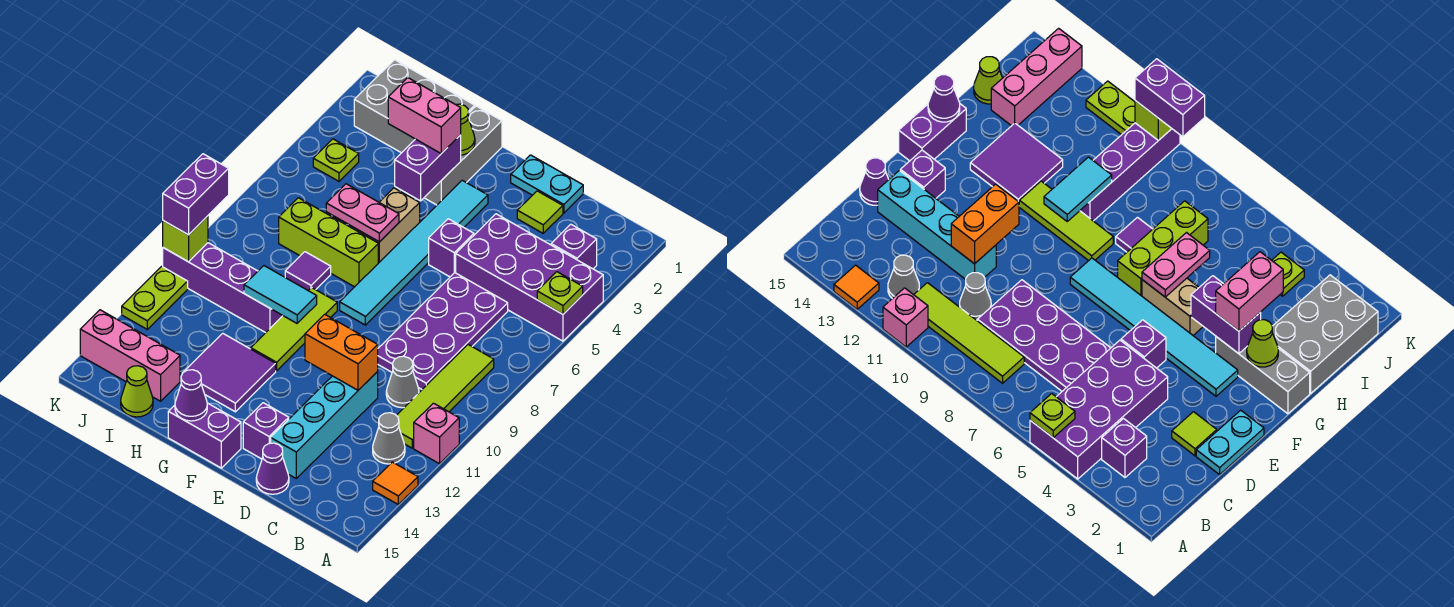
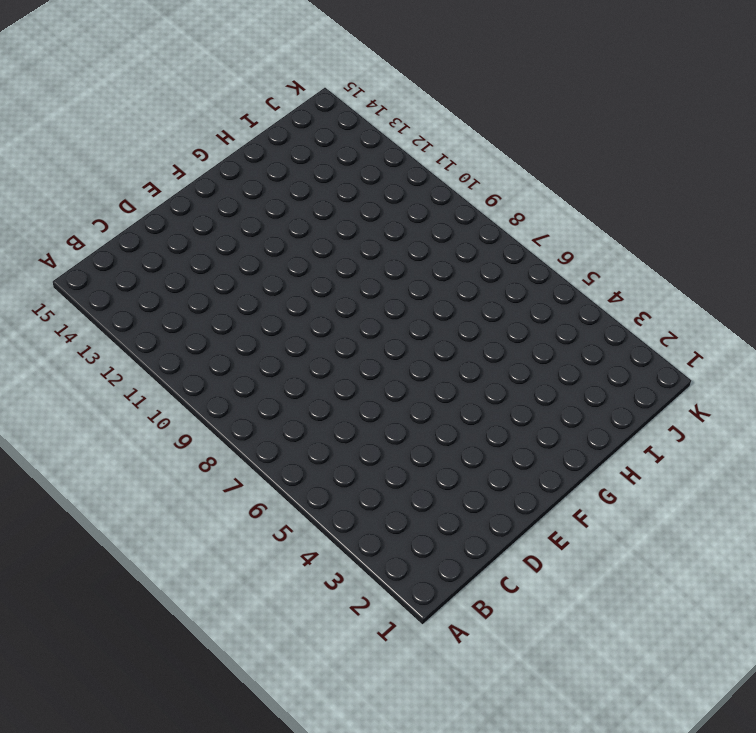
none -> purple brick A4:D5 level 1
none -> pink brick A11 level 1
none -> orange tile A13 level 1
none -> purple brick B3 level 1

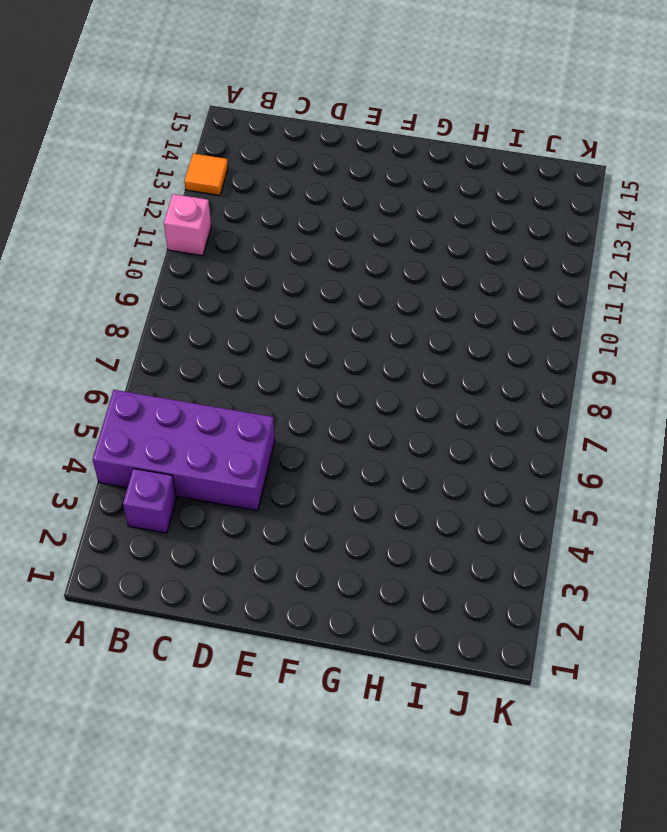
none -> lime tile B8:B11 level 1
none -> grey cone B12 level 1
none -> purple plate C6:D9 level 1
none -> grey cone C10 level 1

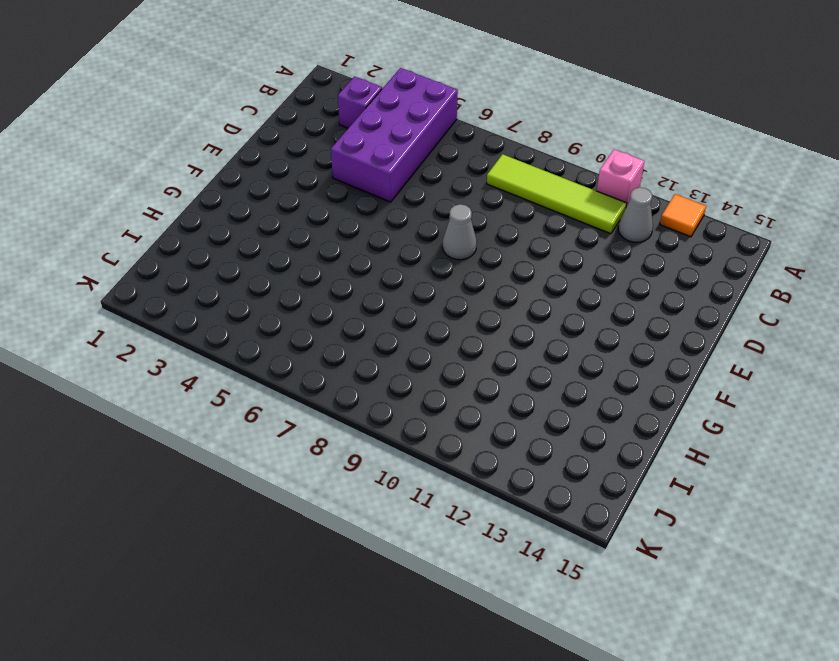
grey cone E8 level 1 -> grey cone C10 level 1
none -> purple plate C6:D9 level 1
none -> cyan plate D1:E1 level 1
none -> lime tile D2 level 1
none -> cyan brick D11:D14 level 1

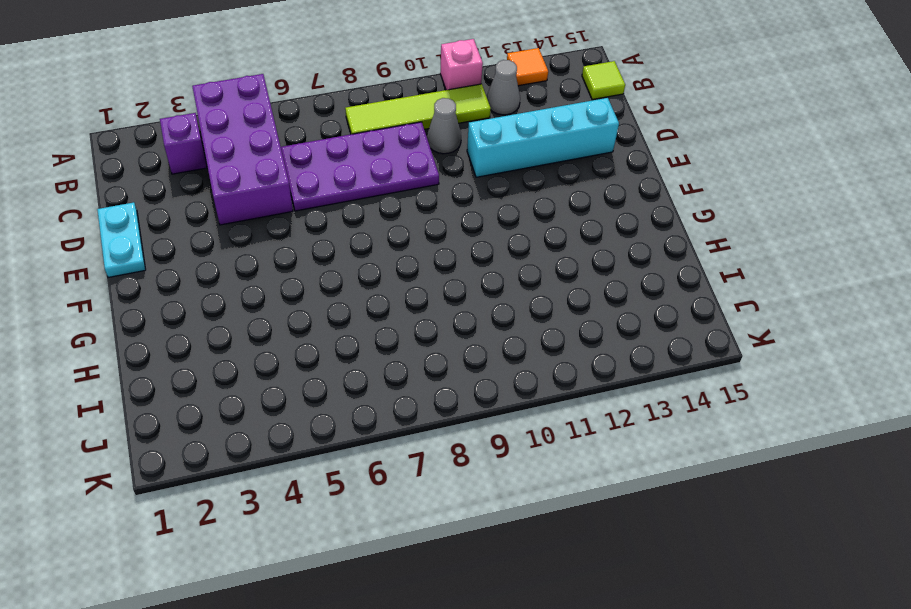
lime tile B15 level 1 -> lime tile D2 level 1
none -> purple cone D15 level 1
none -> purple brick E5 level 1
none -> purple brick E14 level 1
none -> cyan tile F3:F8 level 1

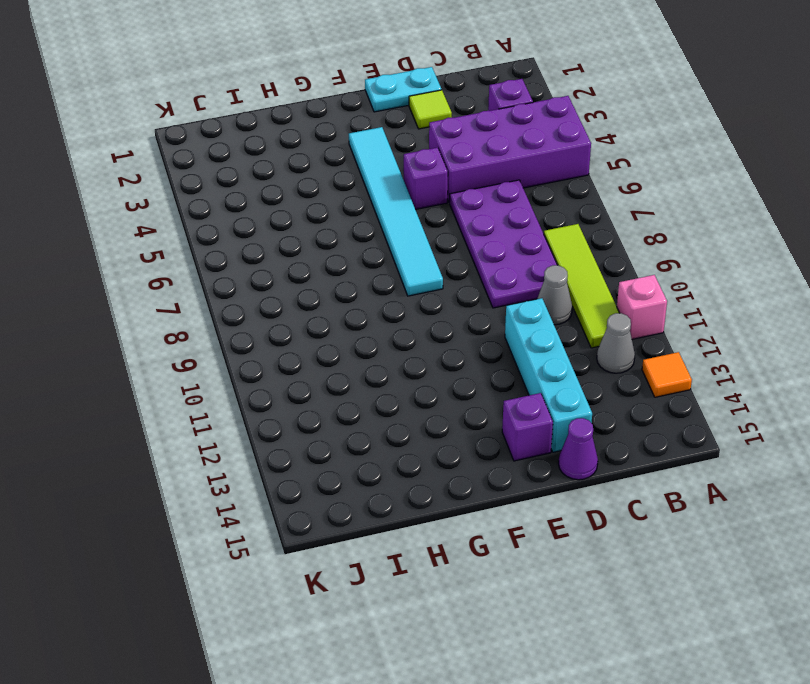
none -> purple brick F15:G15 level 1
none -> grey brick G1:G3 level 1
none -> tan brick G5:G6 level 1
none -> lime brick G7:I7 level 1

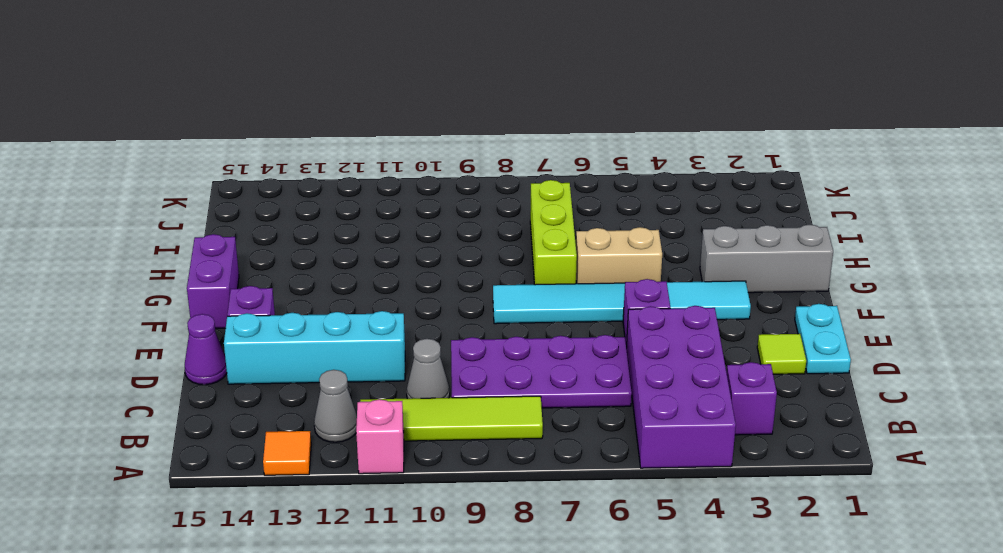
none -> lime tile G9:G11 level 1
none -> purple tile G12:H13 level 1
none -> grey brick H1:J2 level 1
none -> purple tile H8 level 1

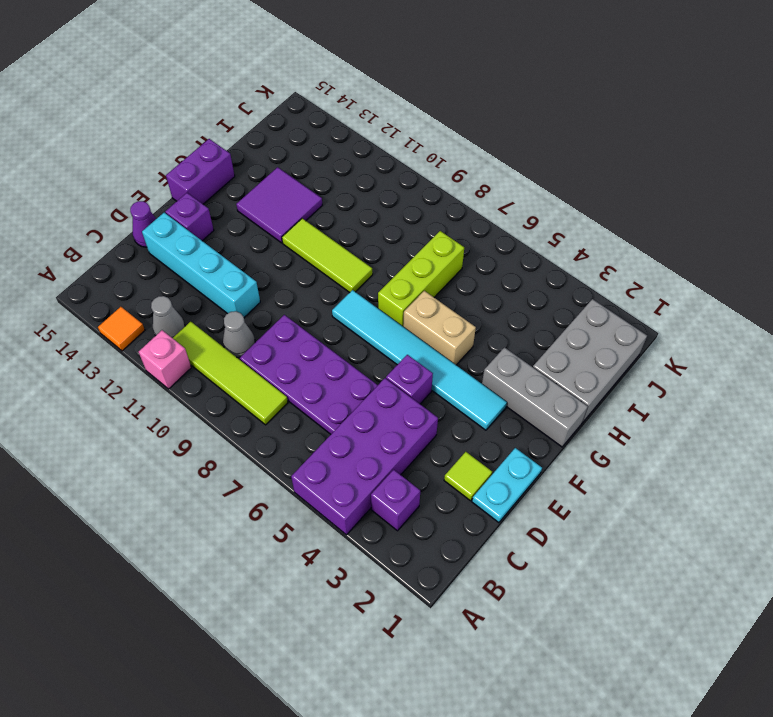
none -> purple tile H8 level 1
none -> purple brick H10:K10 level 1
none -> pink brick I14:K14 level 1
none -> lime cone I15 level 1

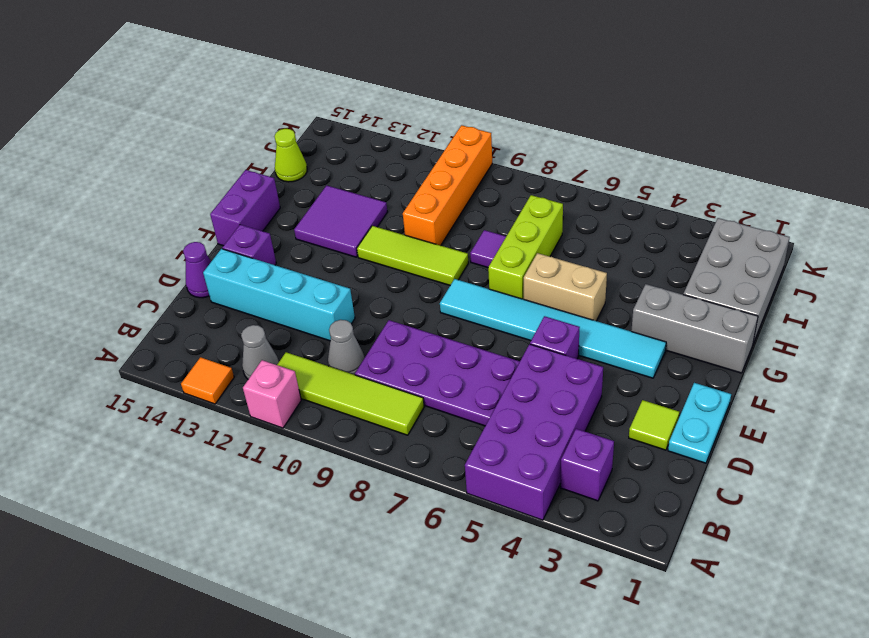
orange brick H10:K10 level 1 -> purple brick H10:K10 level 1
none -> pink brick I14:K14 level 1
none -> lime plate J4 level 1
none -> lime plate K11:K12 level 1
none -> lime plate A5 level 2

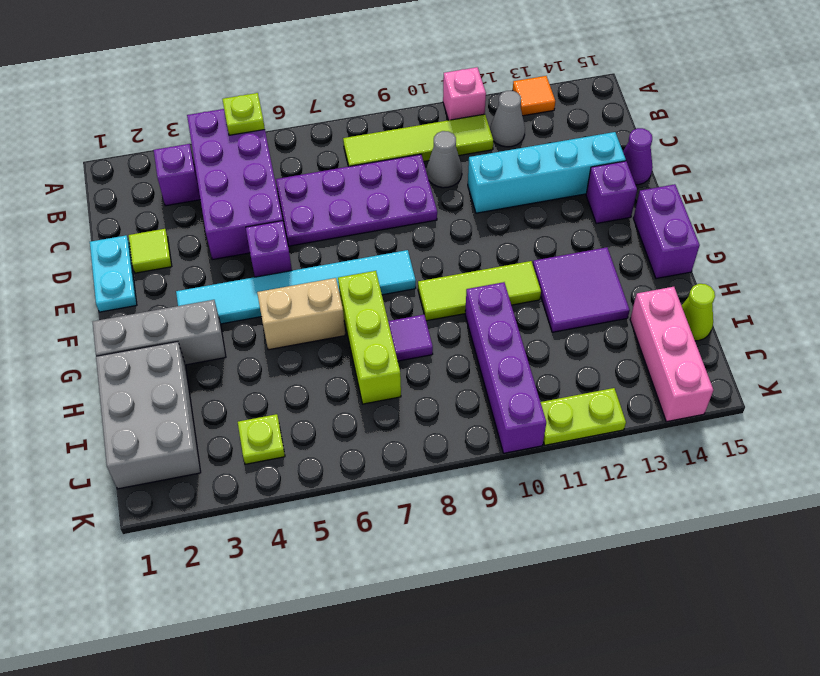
none -> orange brick D11:E11 level 2
none -> lime cone G2 level 2
none -> purple brick G3:G4 level 2
none -> pink plate G6:H6 level 2

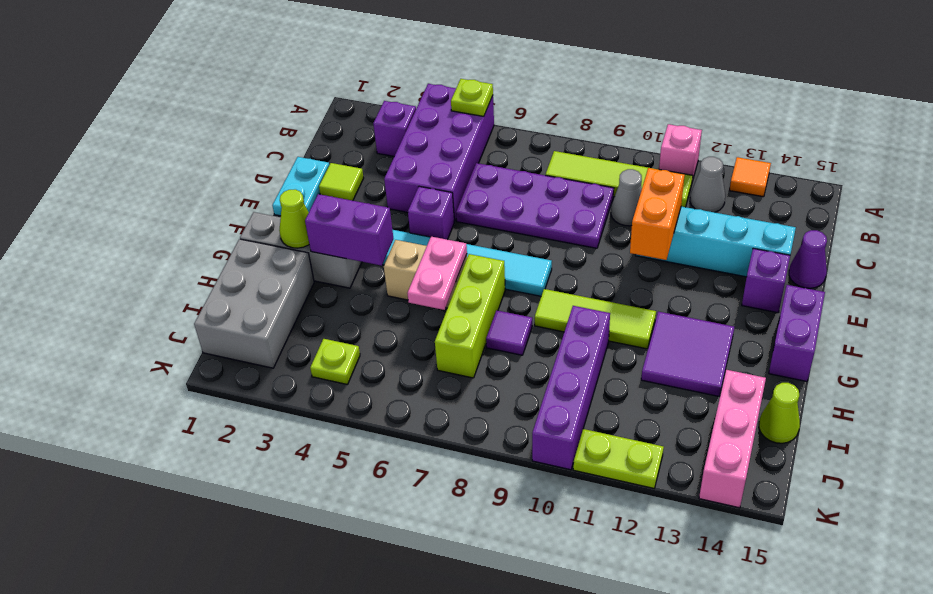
none -> cyan tile G10:H10 level 2
none -> purple cone G15 level 2
none -> lime brick K10 level 2
none -> pink brick G3:H3 level 3

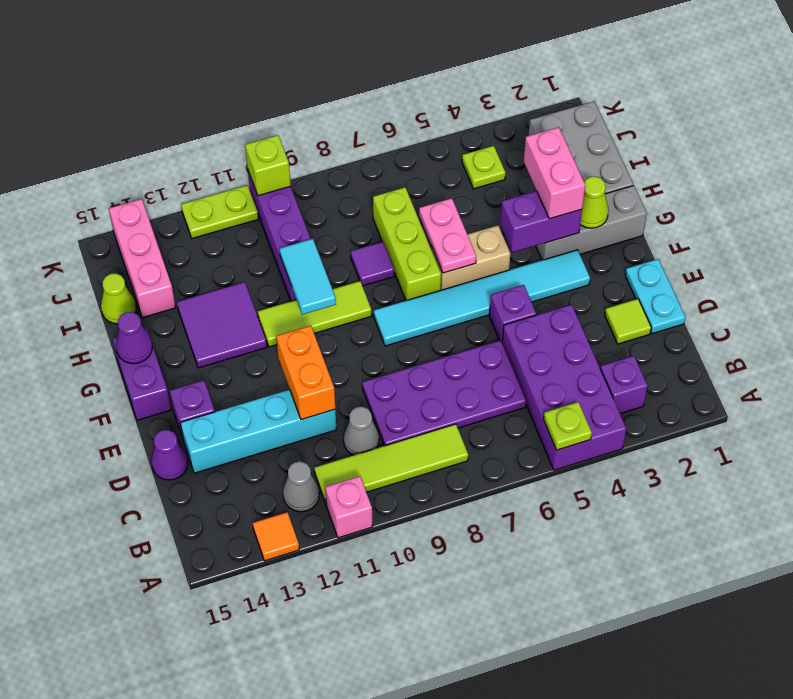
none -> purple brick K9:K10 level 3

